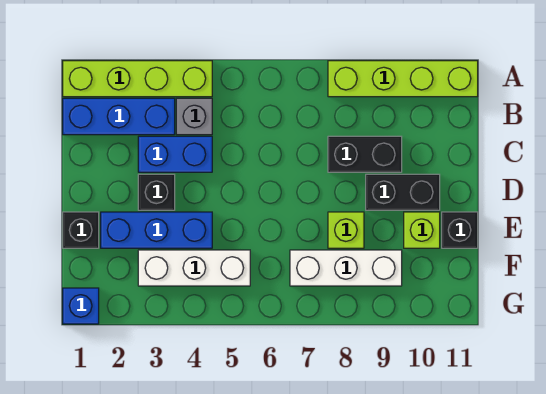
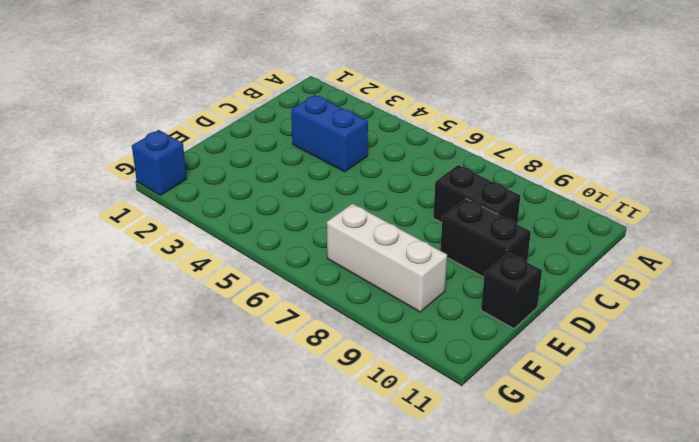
none -> lime brick A1:A4 level 1
none -> lime brick A8:A11 level 1
none -> blue brick B1:B3 level 1

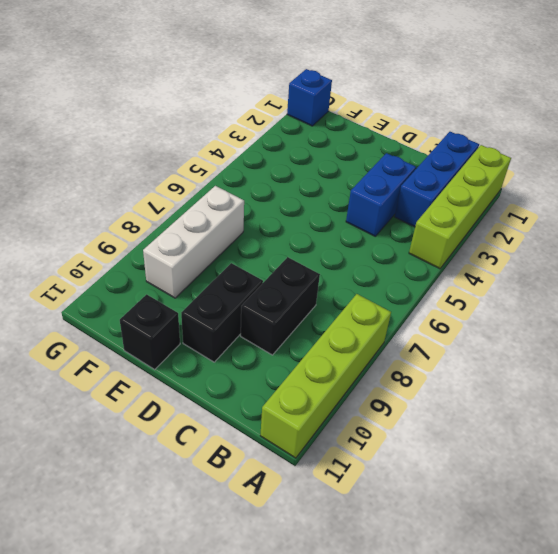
none -> grey brick B4 level 1
none -> black brick D3 level 1
none -> black brick E1 level 1

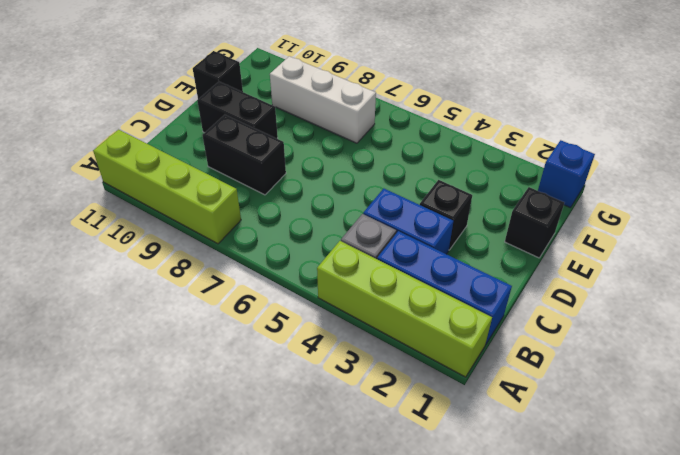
none -> blue brick E2:E4 level 1
none -> lime brick E8 level 1
none -> lime brick E10 level 1

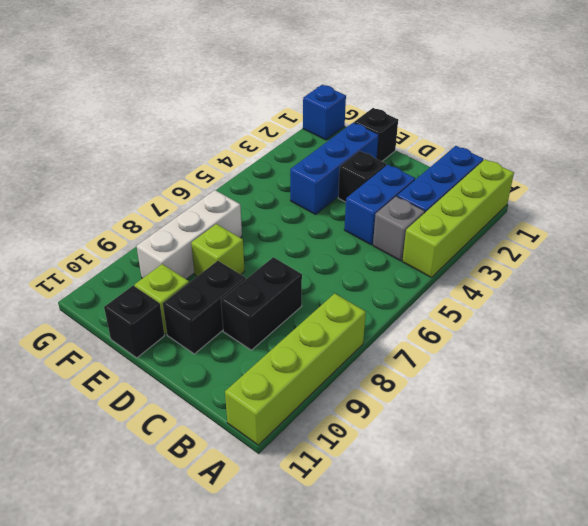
none -> white brick F3:F5 level 1

